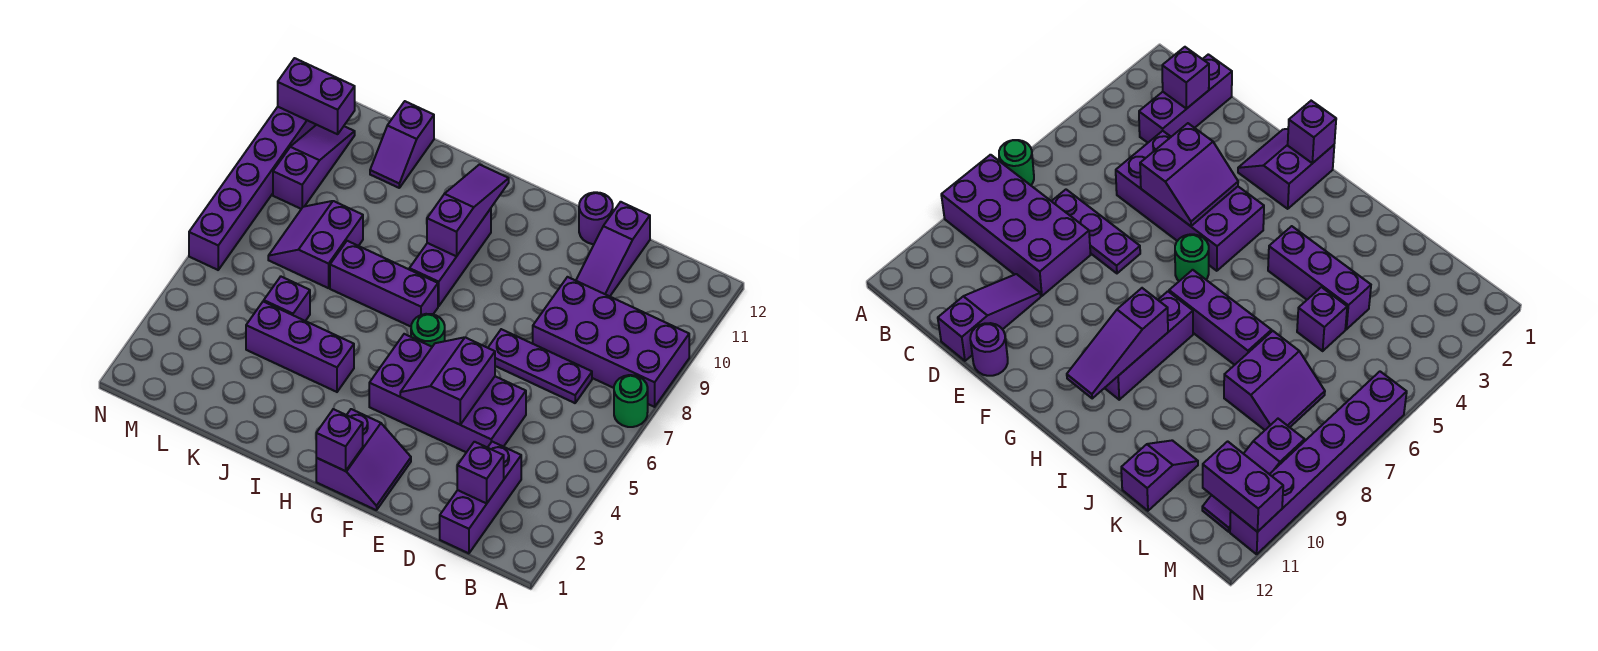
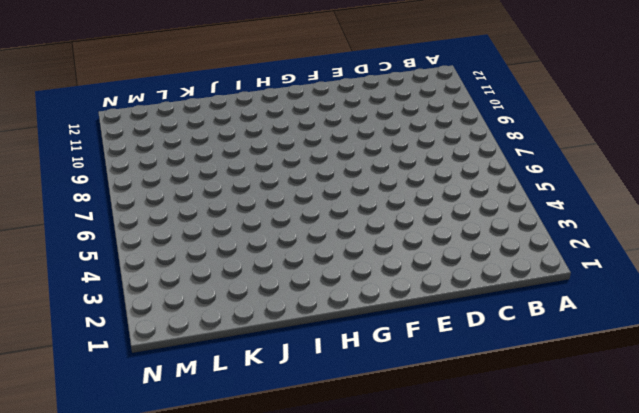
none -> green round brick A7 level 1
none -> purple brick A8:D9 level 1
none -> purple brick C1:C3 level 1

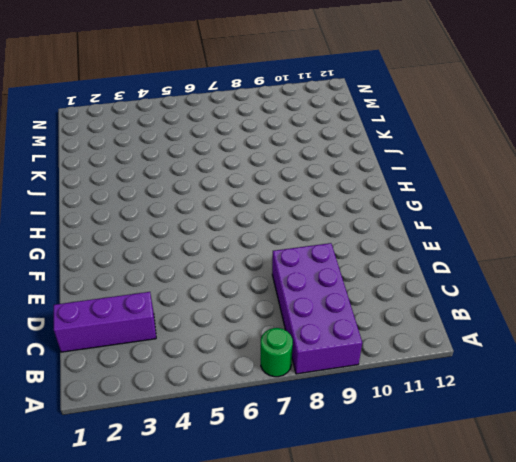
none -> purple plate C7:E7 level 1
none -> purple brick D4:G5 level 1
none -> purple slope D10:D12 level 1 top 12

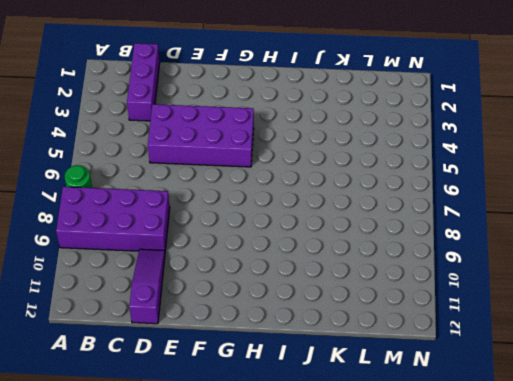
none -> purple plate C7:E7 level 1
none -> purple round brick E12 level 1
none -> purple slope F1:G2 level 1 top G

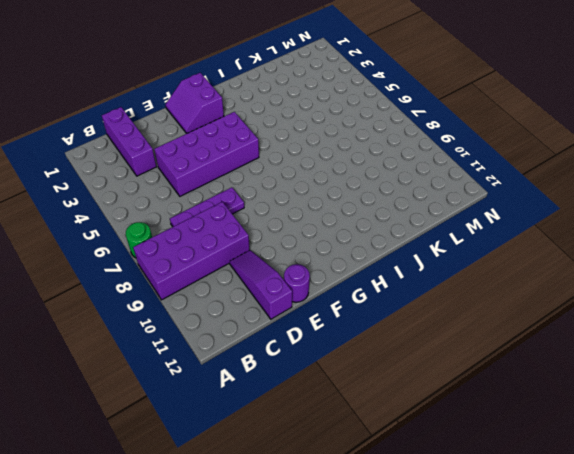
none -> green round brick G6 level 1
none -> purple brick H7:J7 level 1
none -> purple brick H8:H10 level 1

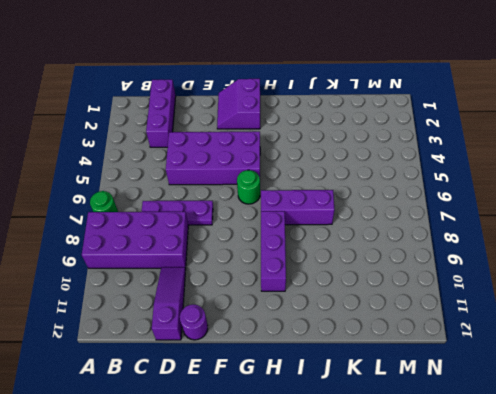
none -> purple brick I4:K4 level 1
none -> purple brick K5 level 1
none -> purple slope K7:L8 level 1 top K

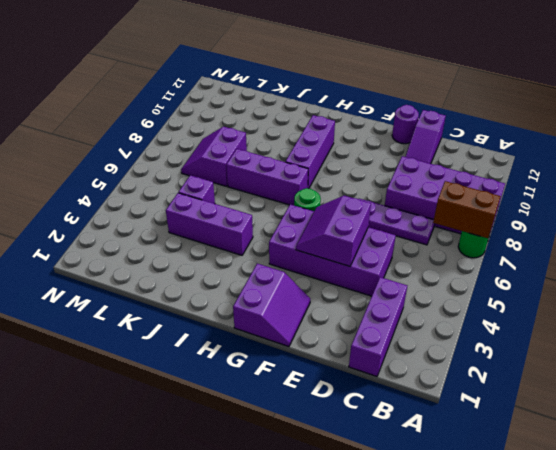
brown brick A7:B7 level 2 -> none
none -> purple slope K11:K12 level 1 top 12
none -> purple slope M9:M11 level 1 top 9
none -> purple brick N6:N11 level 1

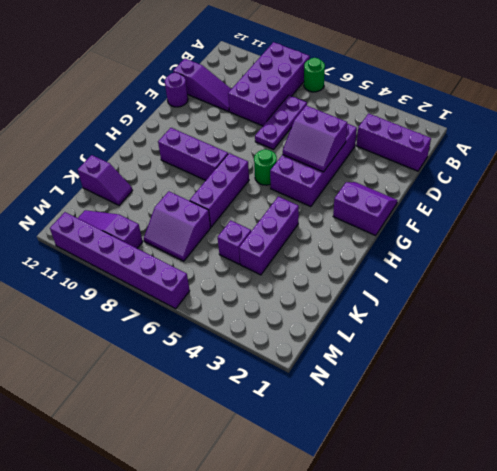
none -> purple brick C2 level 2
none -> purple brick G1 level 2
none -> purple slope H9:H11 level 2 top 9

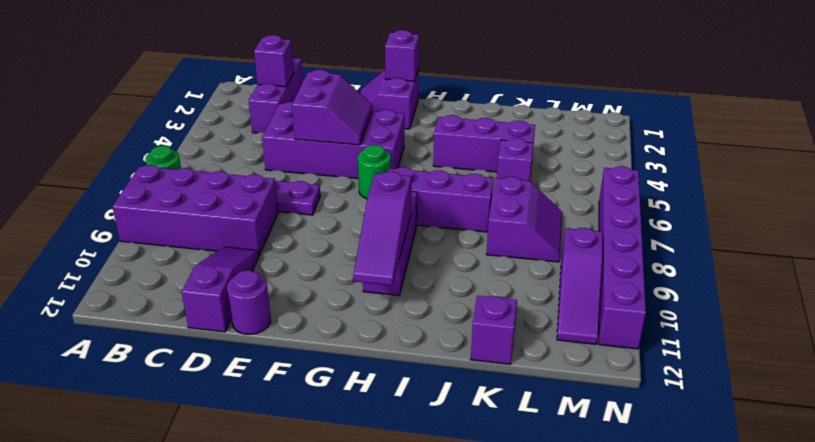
none -> purple brick M11:N11 level 2

